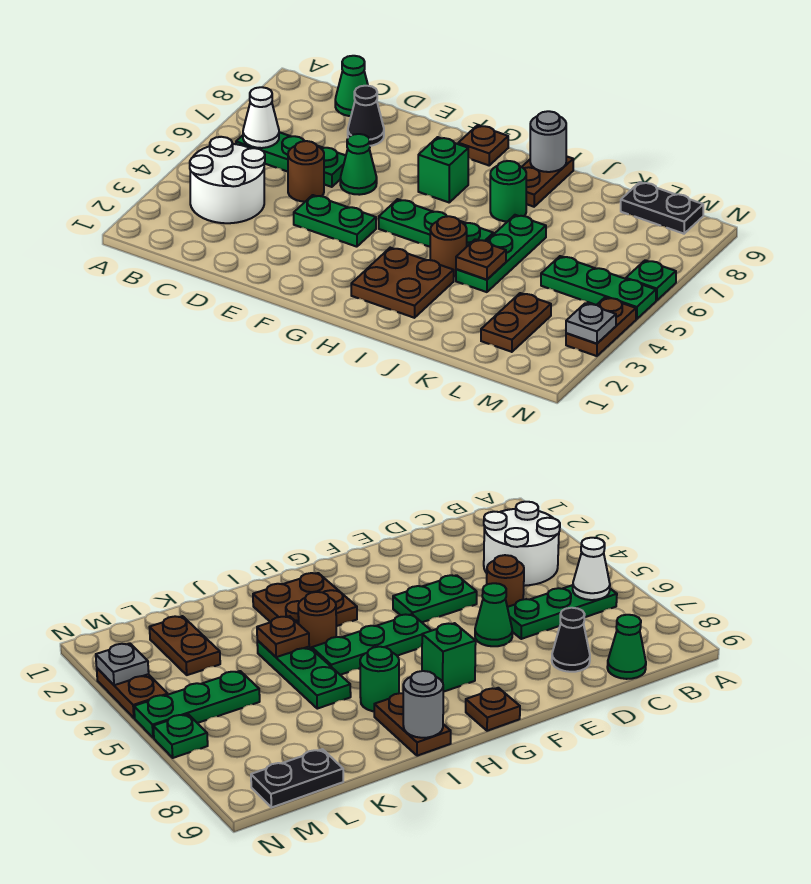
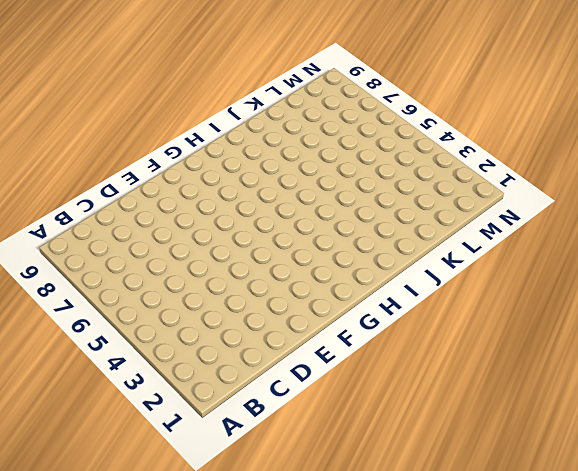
none -> white round brick B3:C4 level 1
none -> green plate B6:D6 level 1
none -> green cone C9 level 1

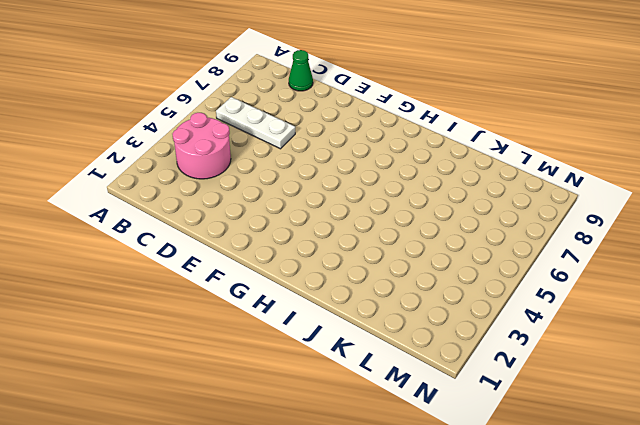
pink round brick B3:C4 level 1 -> white round brick B3:C4 level 1
white plate B6:D6 level 1 -> green plate B6:D6 level 1
none -> brown round brick D5 level 1
none -> black cone D8 level 1
none -> green plate E4:F4 level 1

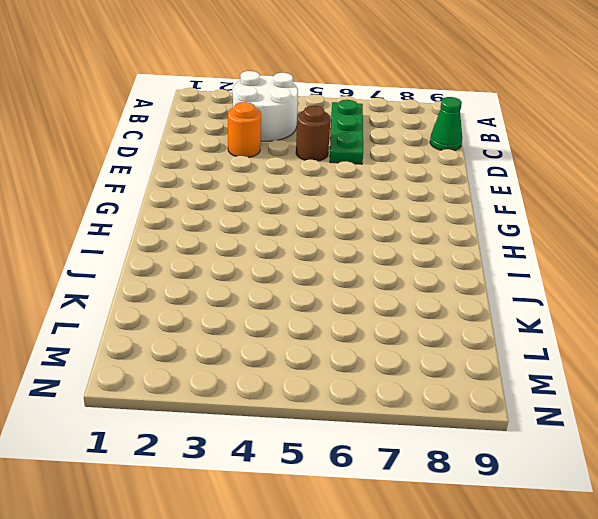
orange round brick D3 level 1 -> none
none -> black cone D8 level 1
none -> green plate E4:F4 level 1
none -> green cone E6 level 1

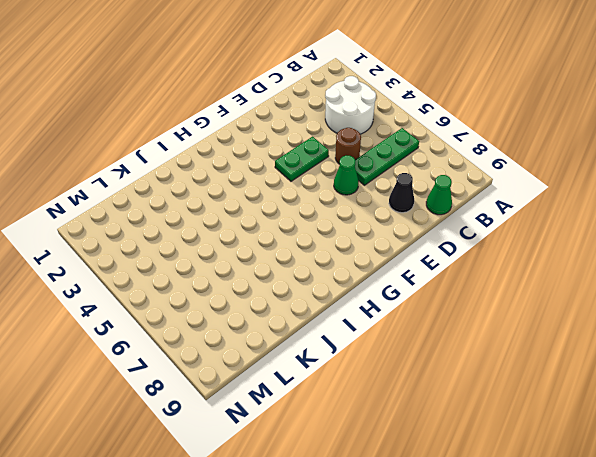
none -> green plate G5:I5 level 1
none -> green brick G7 level 1
none -> brown plate G9 level 1

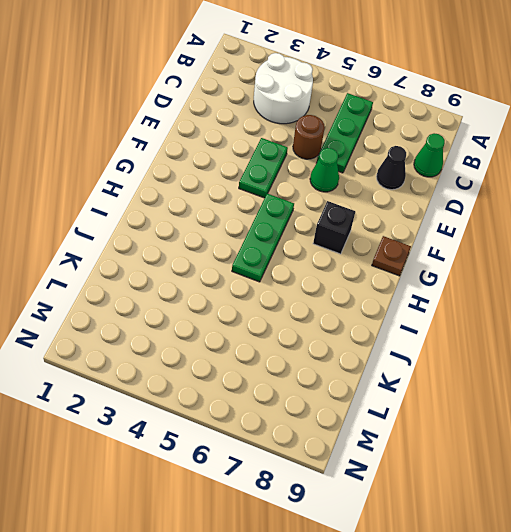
black brick G7 level 1 -> green brick G7 level 1
none -> brown plate H2:I3 level 1
none -> brown round brick I4 level 1
none -> green round brick I7 level 1

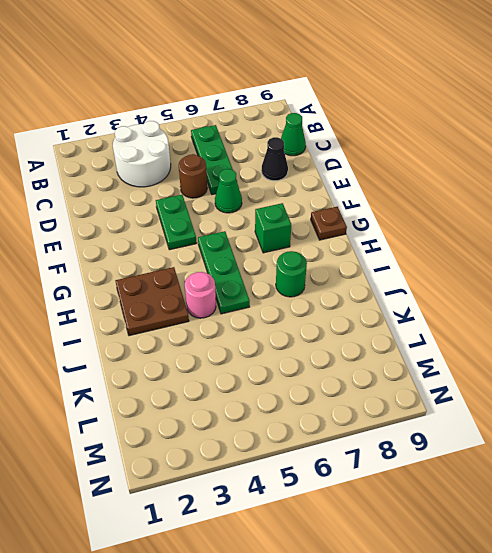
pink round brick I4 level 1 -> brown round brick I4 level 1
none -> brown plate I8:I9 level 1
none -> green plate J4:J6 level 1
none -> brown plate L2:L3 level 1

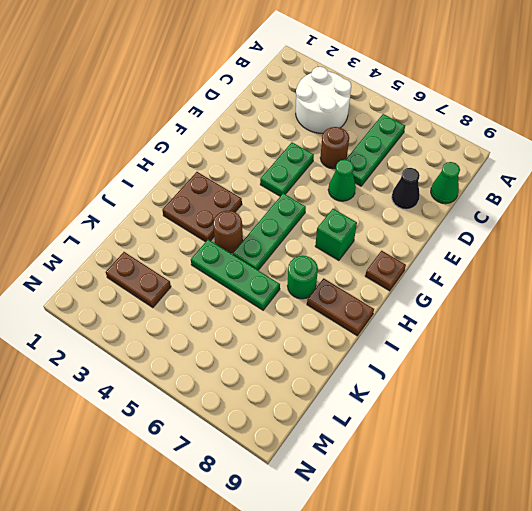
none -> green plate L5:N5 level 1
none -> black plate L9:M9 level 1
none -> brown plate N3:N4 level 1

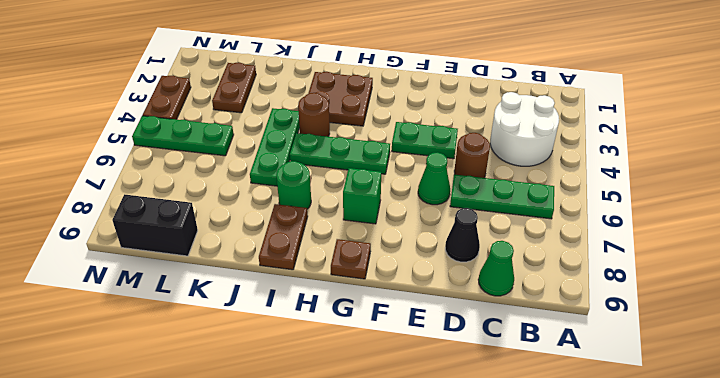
black brick L9:M9 level 1 -> black plate L9:M9 level 1
none -> green plate N6 level 1
none -> white cone B6 level 2
none -> grey round brick I9 level 2

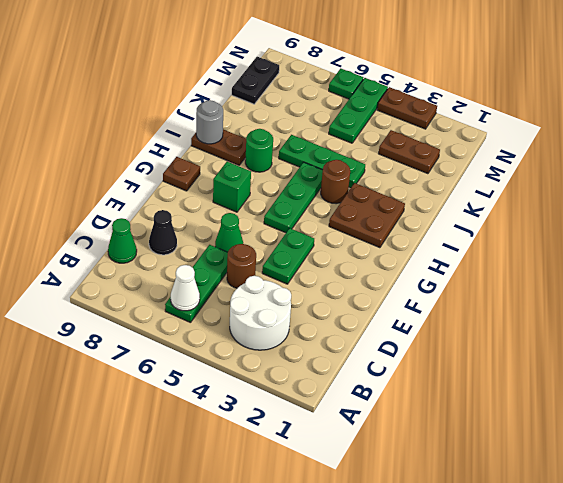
none -> brown plate J4 level 2
none -> grey plate N3 level 2

